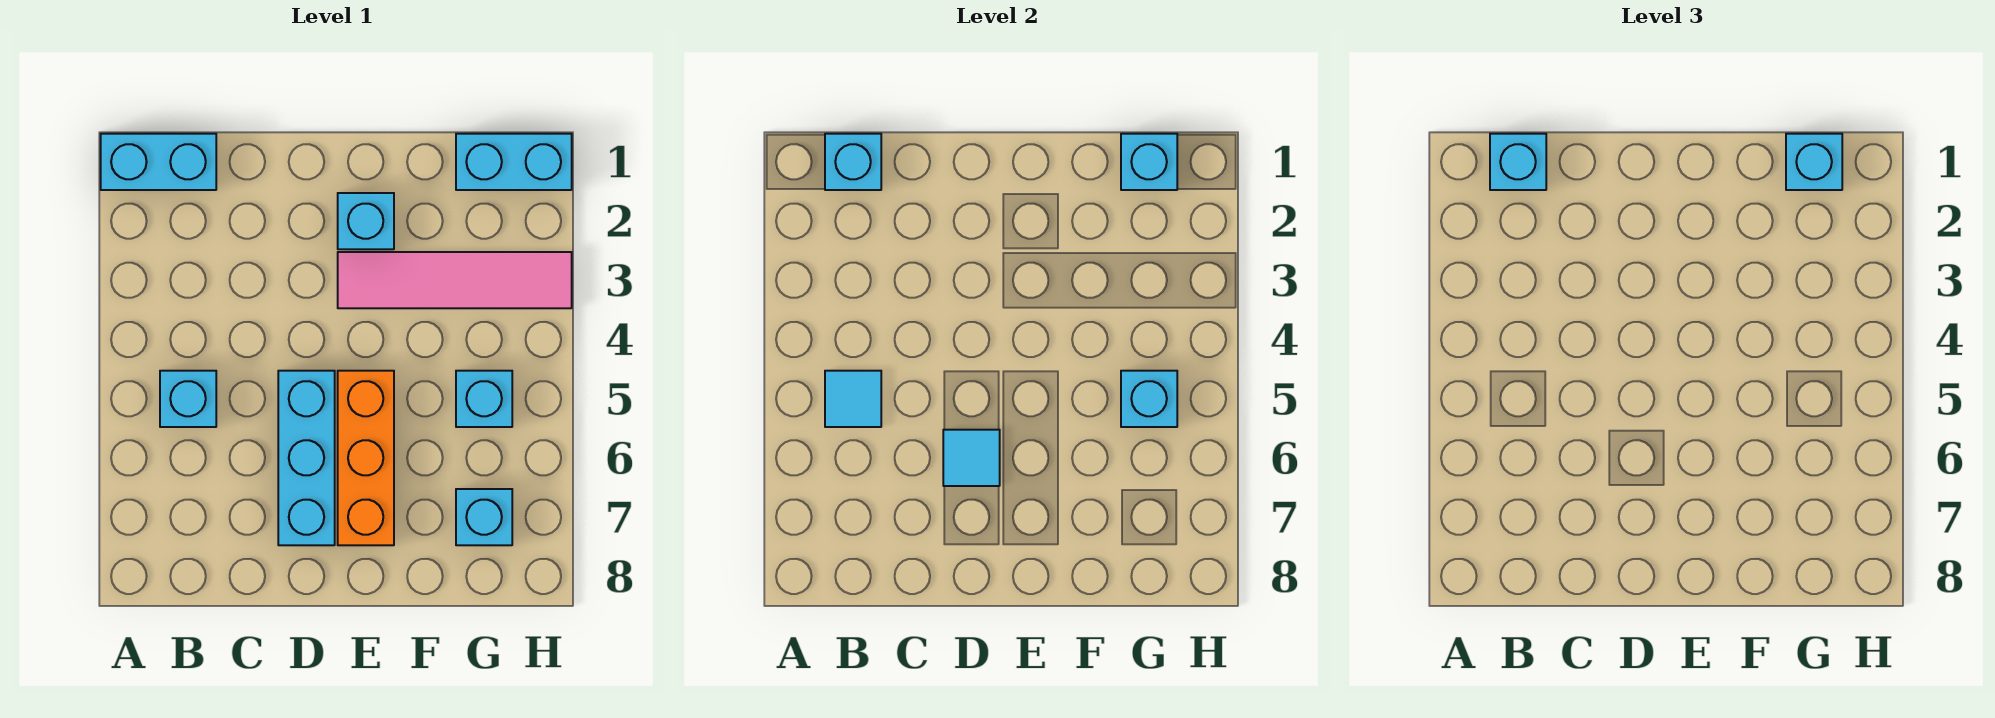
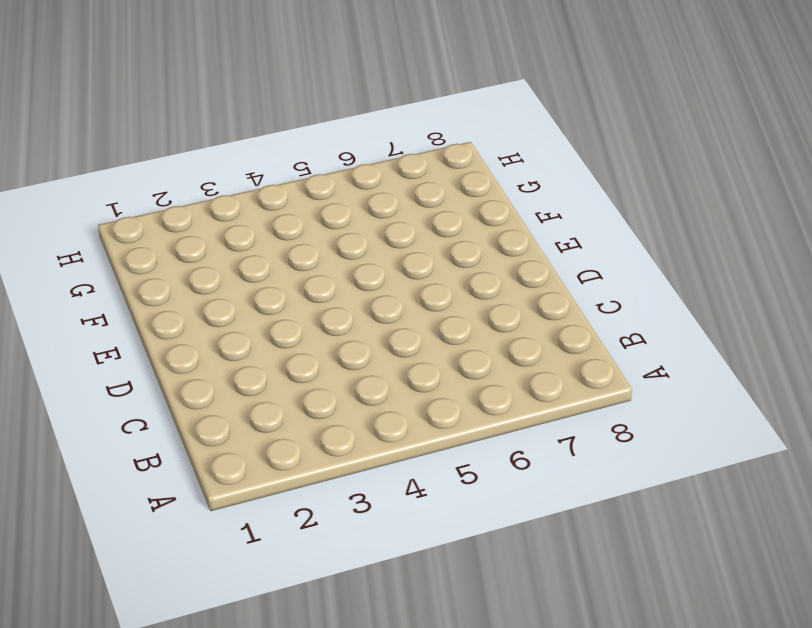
none -> cyan brick A1:B1 level 1
none -> cyan brick B5 level 1
none -> cyan brick D5:D7 level 1

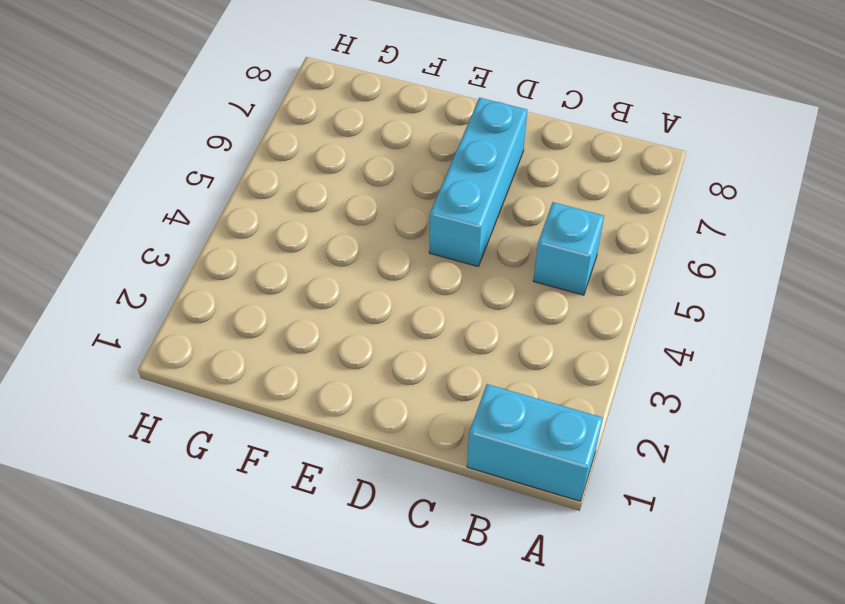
none -> cyan brick E2 level 1
none -> pink tile E3:H3 level 1
none -> orange brick E5:E7 level 1

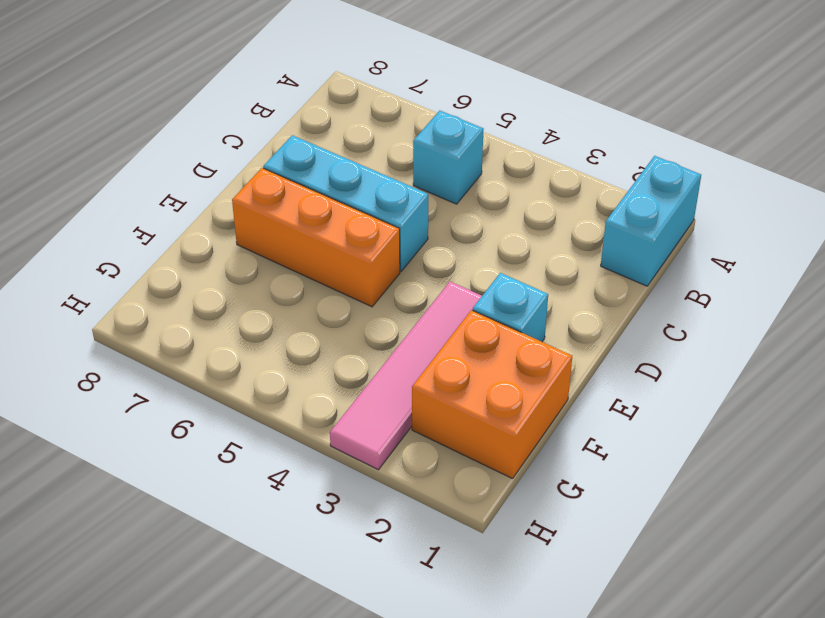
orange brick F1:G2 level 1 -> cyan brick G1:H1 level 1
none -> cyan brick G5 level 1
none -> cyan brick G7 level 1
none -> cyan brick B1 level 2

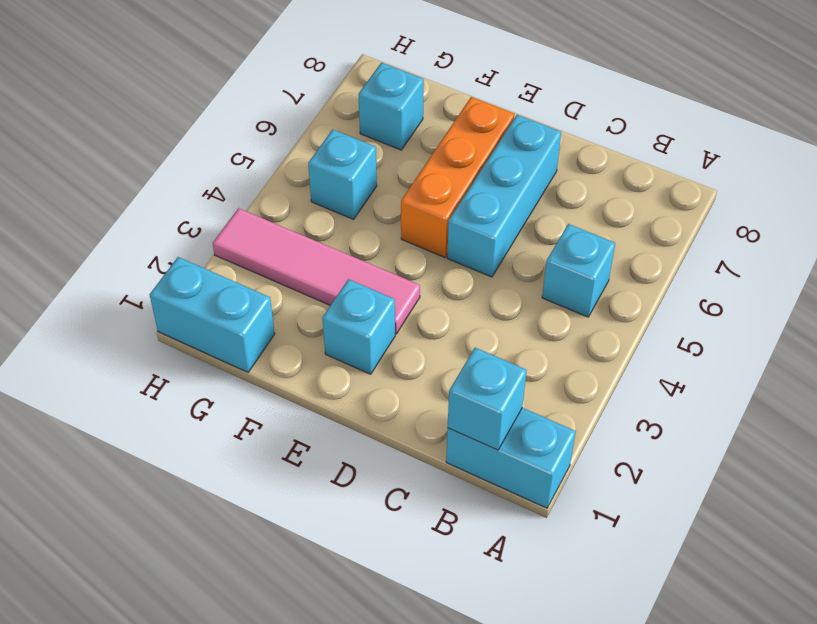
none -> cyan tile B5 level 2
none -> cyan tile D6 level 2
none -> cyan brick G1 level 2

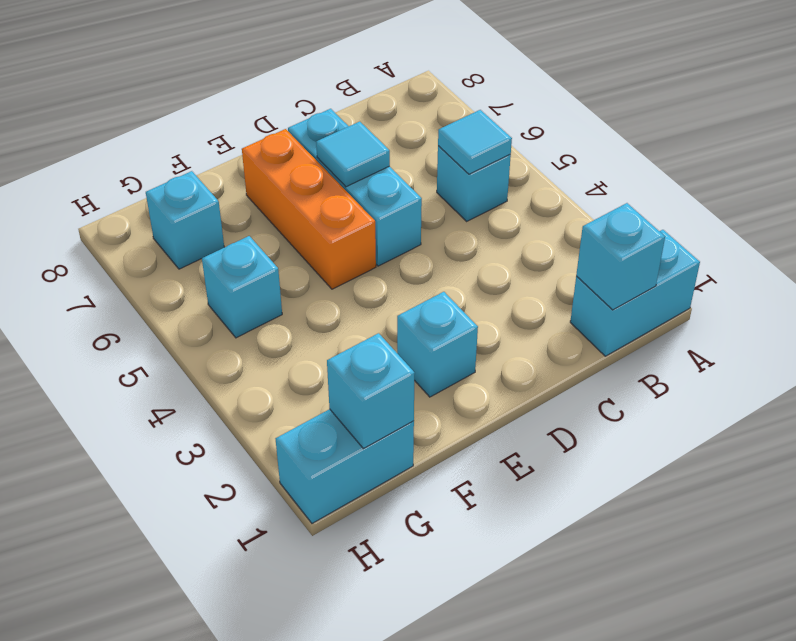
none -> pink tile E3:H3 level 1
none -> cyan brick G5 level 2
none -> cyan brick B1 level 3

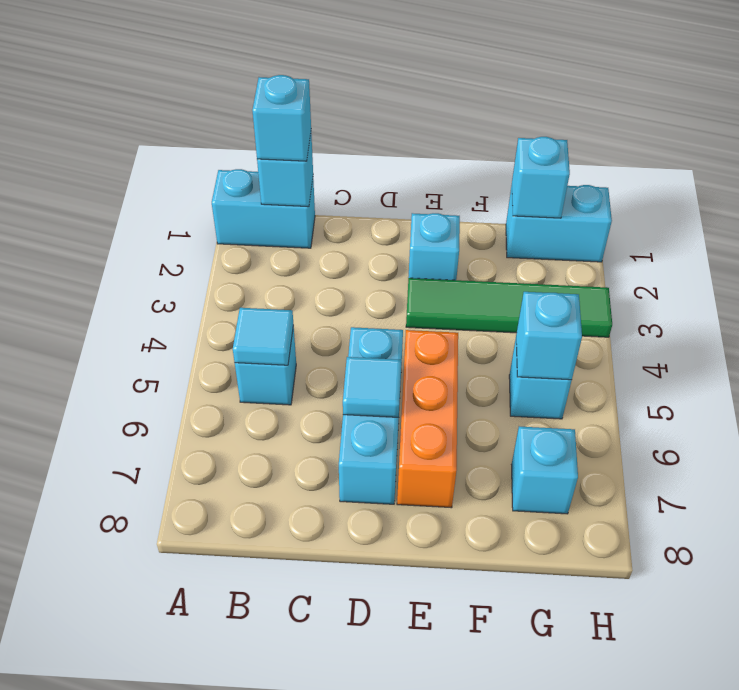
green tile E3:H3 level 1 -> pink tile E3:H3 level 1
none -> cyan brick G1 level 3

